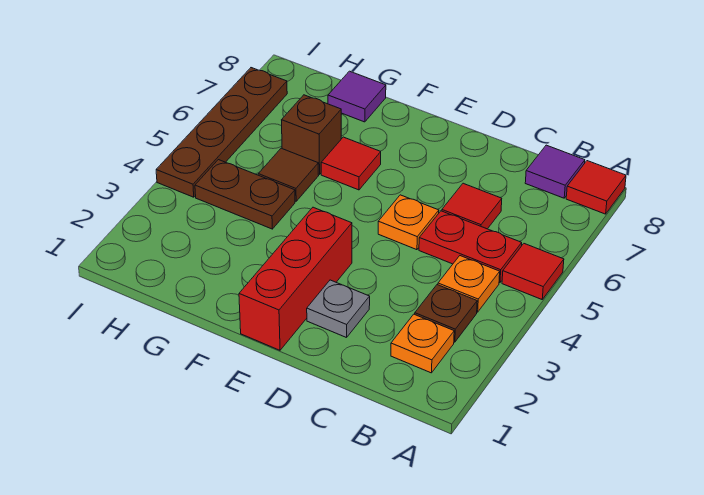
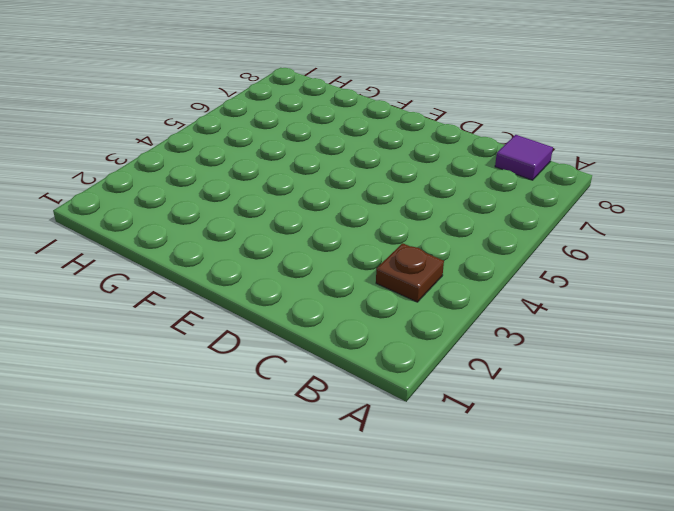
none -> red tile A5 level 1
none -> red tile A8 level 1
none -> orange plate B2 level 1

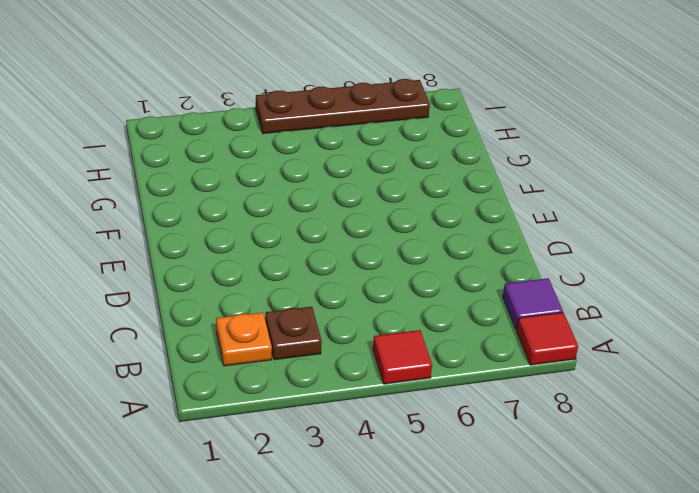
none -> orange plate B4 level 1
none -> red plate B5:C5 level 1
none -> red tile C6 level 1

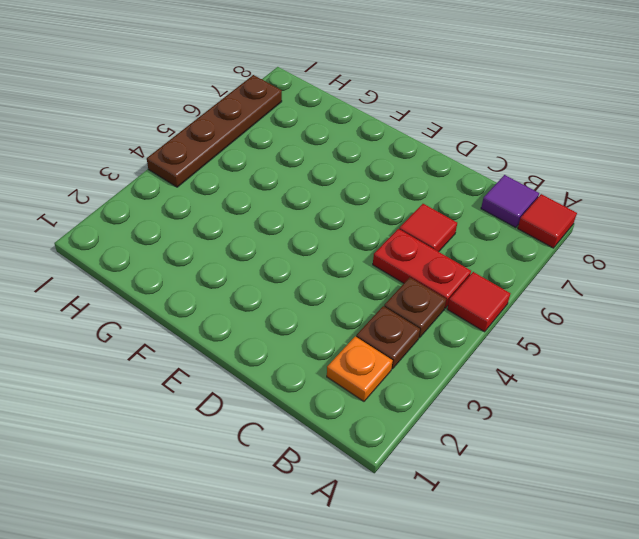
brown plate B4 level 1 -> orange plate B4 level 1
none -> grey plate D2 level 1
none -> orange plate D5 level 1
none -> red brick E1:E3 level 1

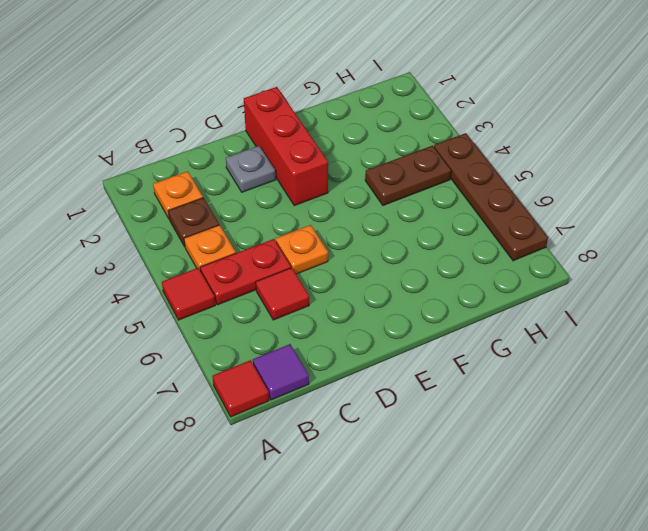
none -> red tile F6 level 1
none -> brown tile G5 level 1
none -> brown brick G6 level 1

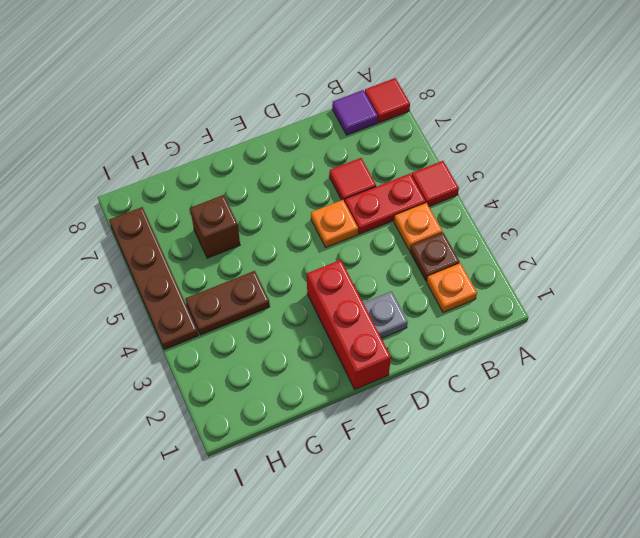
none -> red tile F6 level 1
none -> brown tile G5 level 1
none -> purple tile G8 level 1

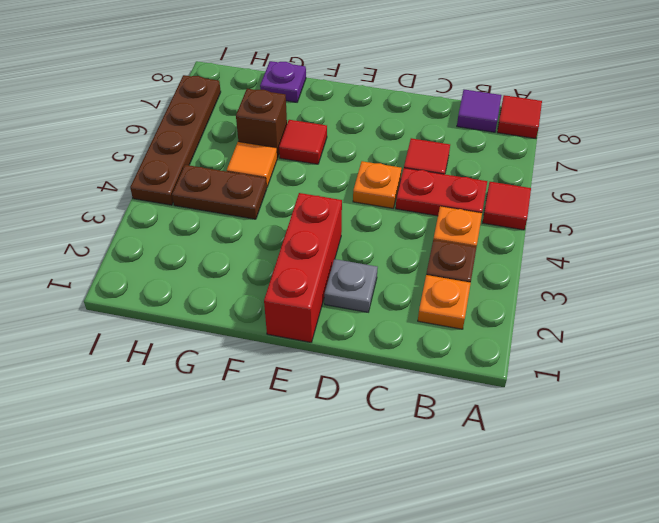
orange tile G5 level 1 -> brown tile G5 level 1
purple plate G8 level 1 -> purple tile G8 level 1

